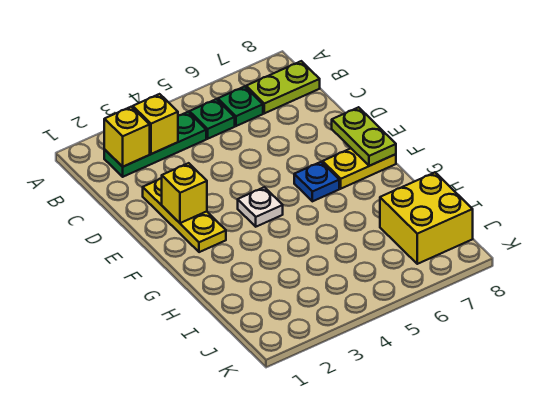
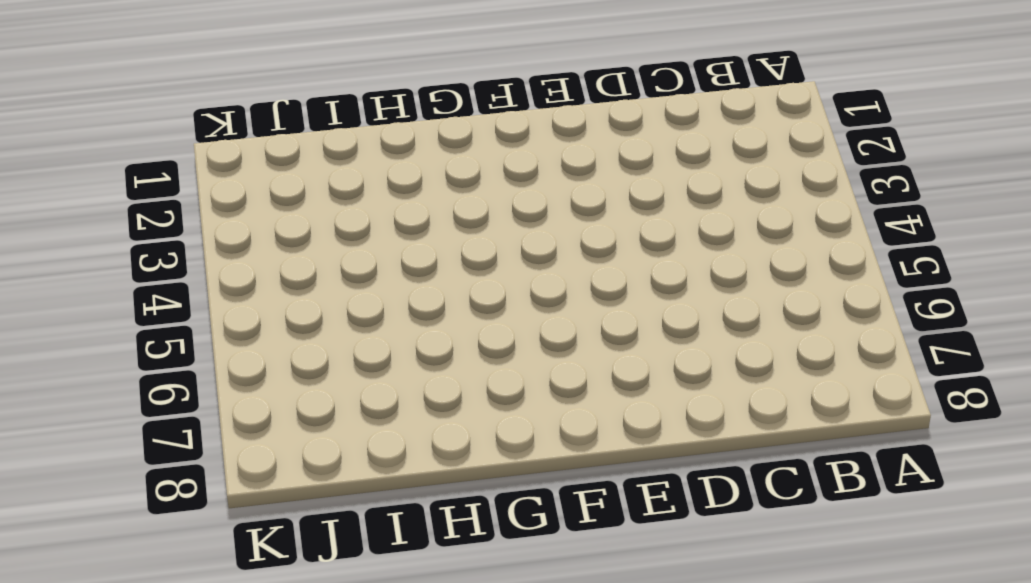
none -> green plate B2:B4 level 1
none -> green plate B5 level 1
none -> green plate B6 level 1

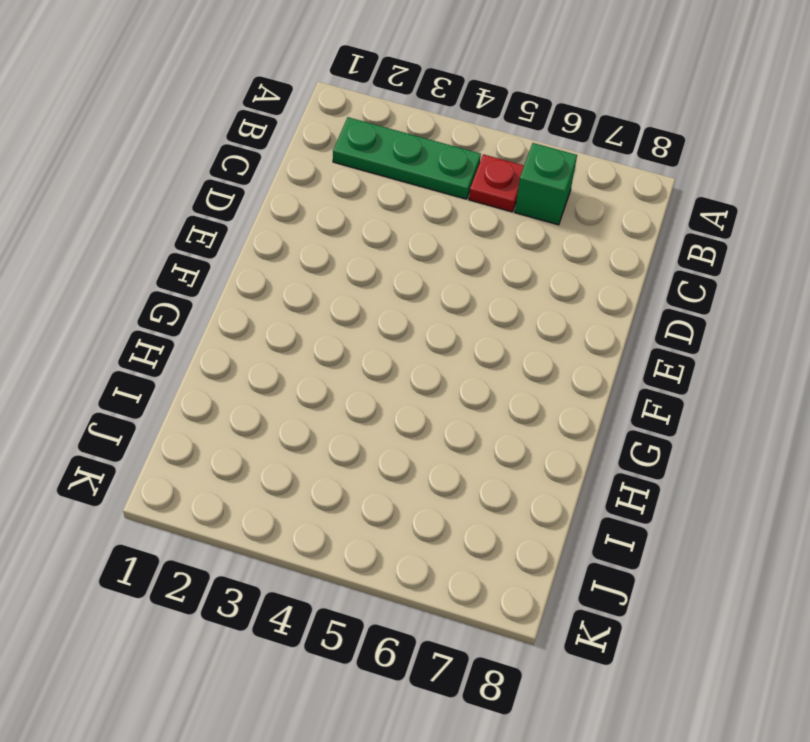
red plate B5 level 1 -> green plate B5 level 1
green brick B6 level 1 -> green plate B6 level 1
none -> lime plate B7:B8 level 1
none -> yellow plate D2:F2 level 1
none -> white plate F4 level 1

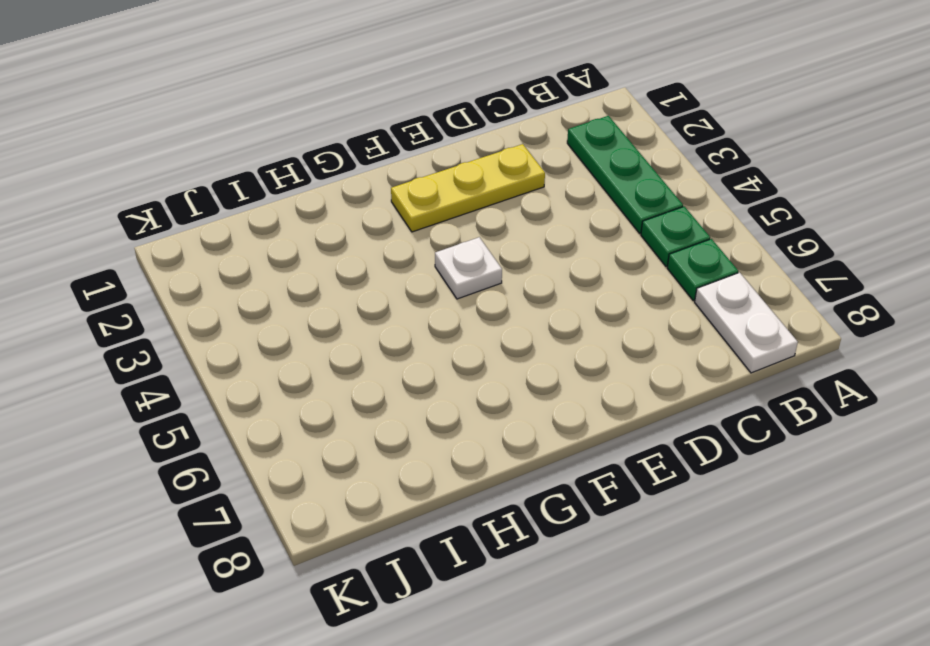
white plate B7:B8 level 1 -> lime plate B7:B8 level 1
none -> blue plate F6 level 1
none -> yellow plate F7:F8 level 1
none -> yellow brick I7:J8 level 1

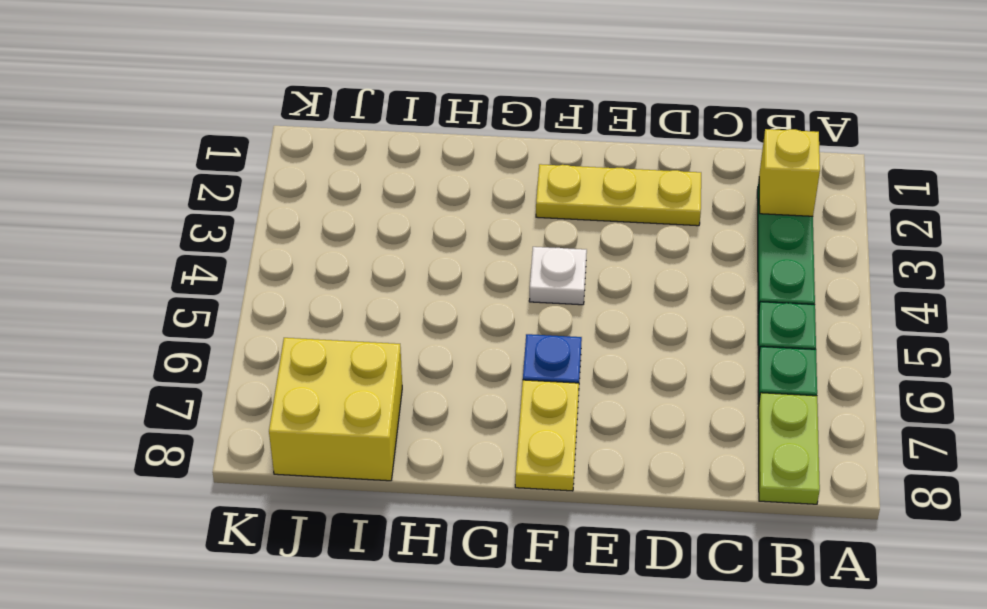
none -> yellow brick B3 level 2
none -> yellow brick E2 level 2
none -> lime plate E8:F8 level 2

